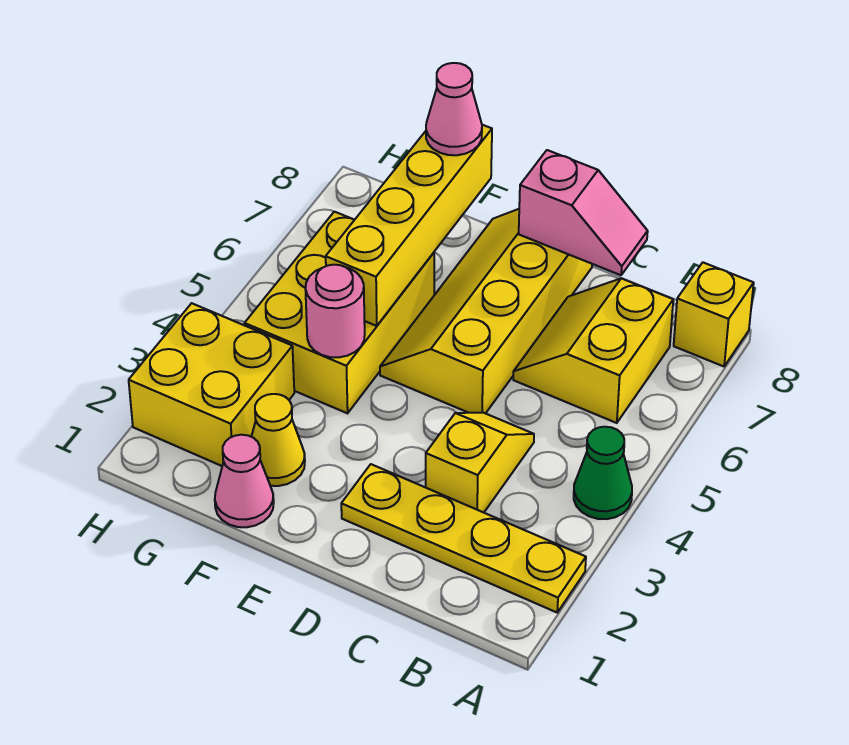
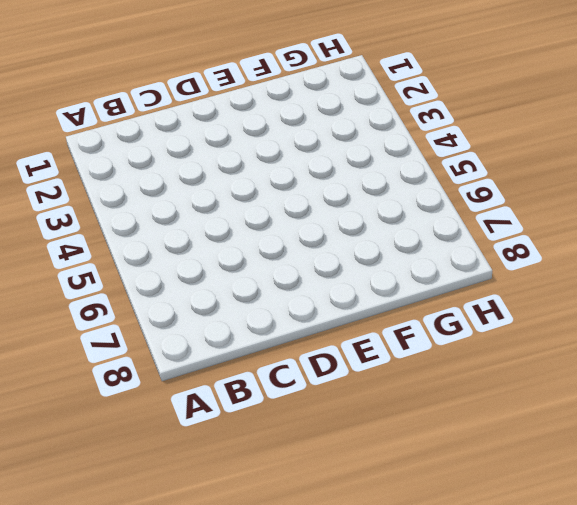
none -> yellow plate A2:D2 level 1
none -> green cone A4 level 1
none -> yellow brick A8 level 1

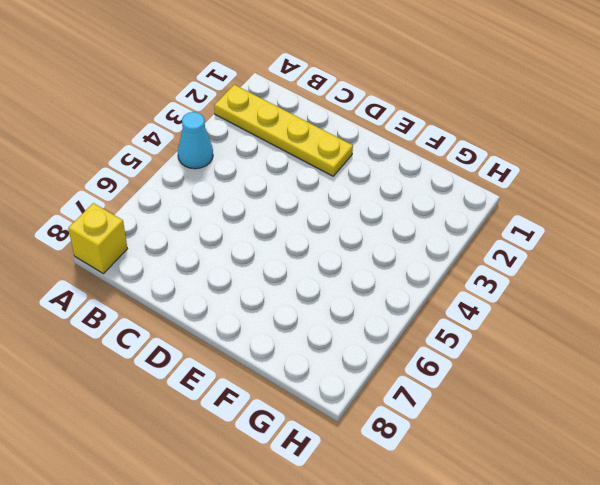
cyan cone A4 level 1 -> green cone A4 level 1
none -> yellow slope B6:C7 level 1 top B
none -> yellow slope C3:C4 level 1 top 3
none -> yellow slope D5:E8 level 1 top D

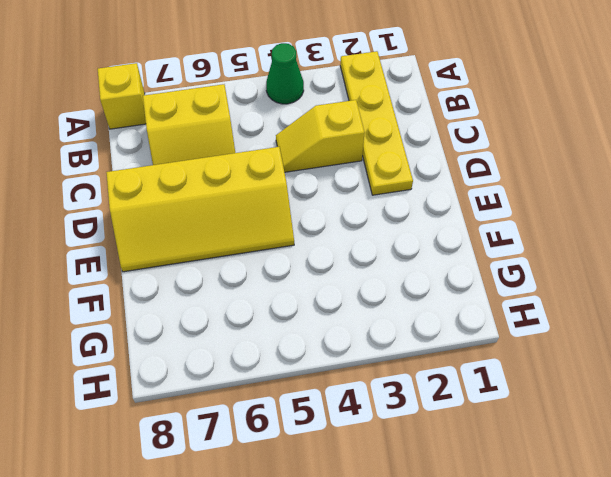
none -> pink cone F1 level 1
none -> yellow cone F2 level 1
none -> yellow brick F4:G6 level 1

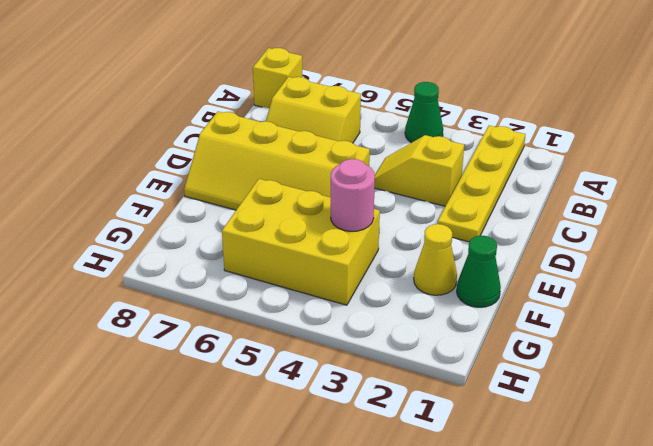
green cone F1 level 1 -> pink cone F1 level 1
none -> yellow brick G2:H3 level 1
none -> pink slope C8:D8 level 2 top D
none -> yellow brick F5:F8 level 2

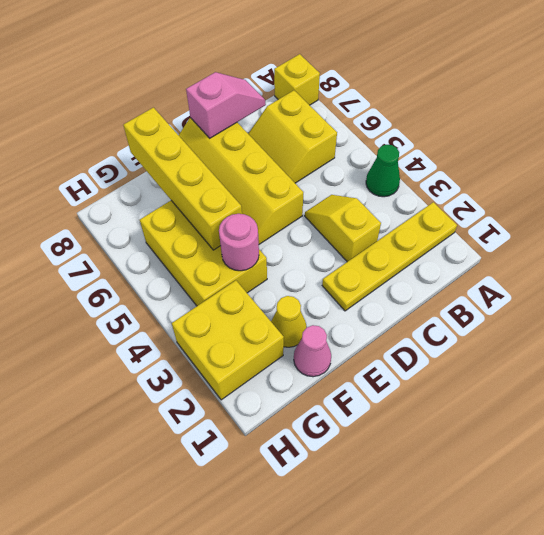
none -> pink cone F8 level 3

